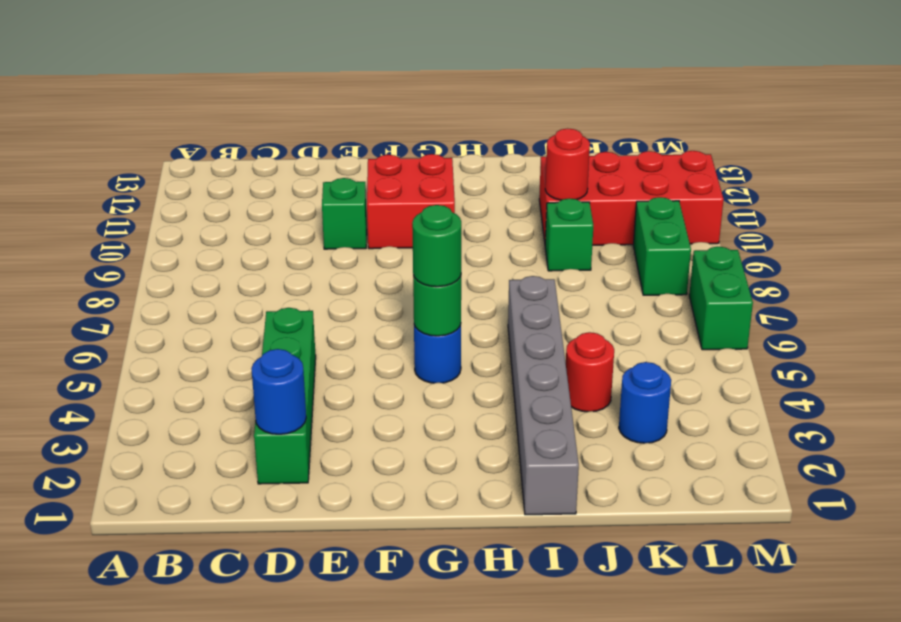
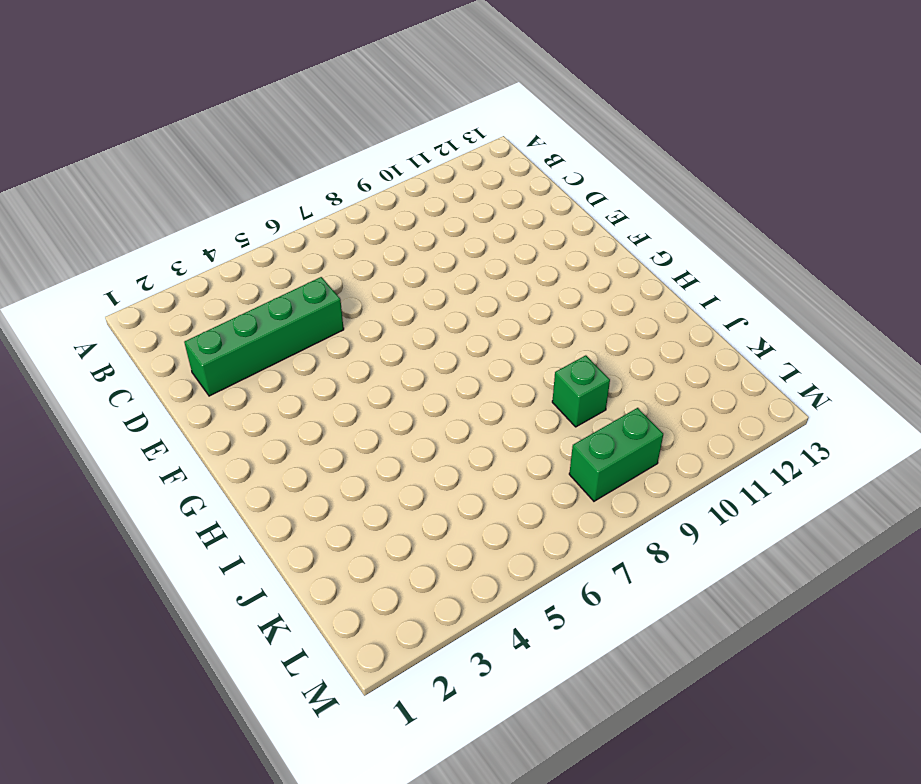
none -> green brick E10 level 1
none -> red brick F10:G11 level 1
none -> blue round brick G5 level 1

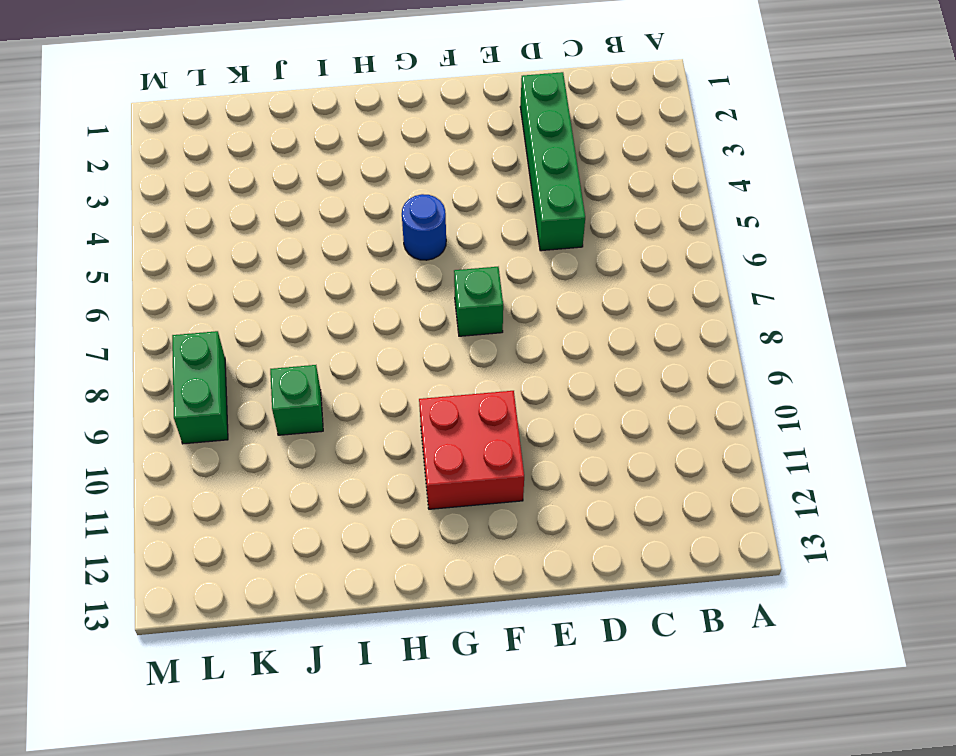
green brick F7 level 1 -> green brick E10 level 1
none -> grey brick I1:I6 level 1
none -> red round brick J4 level 1
none -> red brick J10:M11 level 1

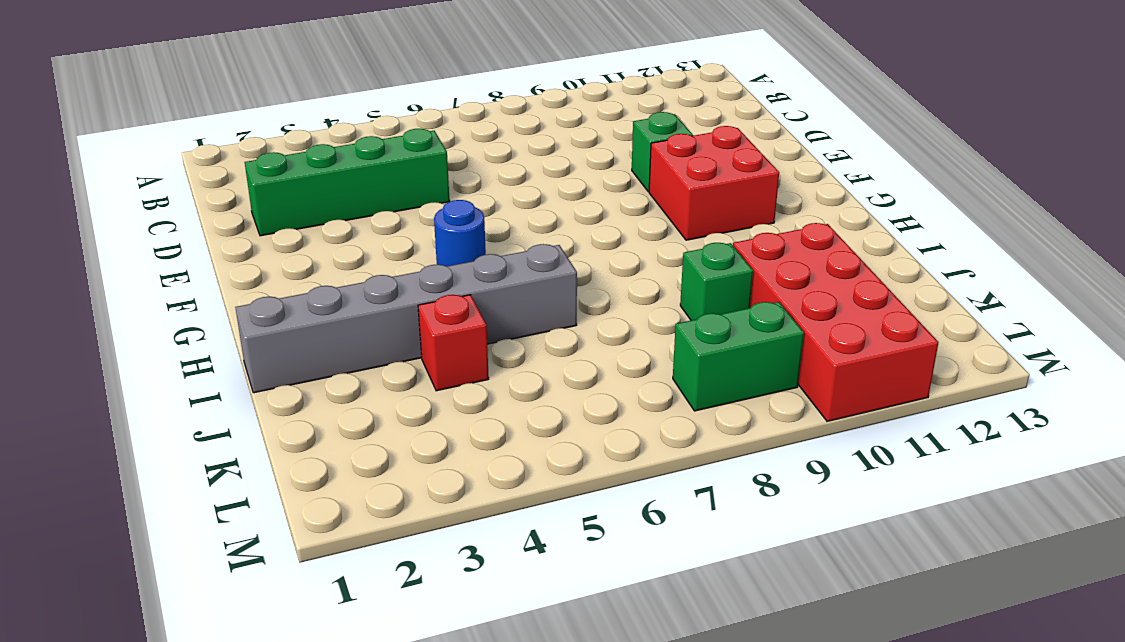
red brick J4 level 1 -> red round brick J4 level 1
none -> blue round brick K3 level 1
none -> green brick M6:M7 level 1
none -> blue round brick D2 level 2

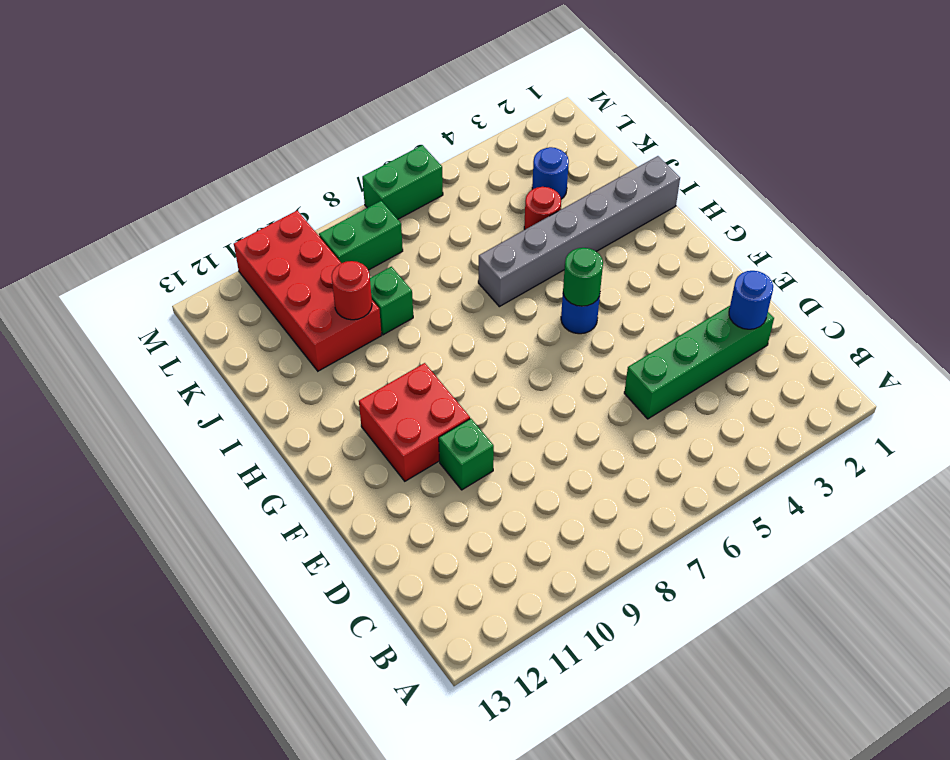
none -> green round brick G5 level 3

